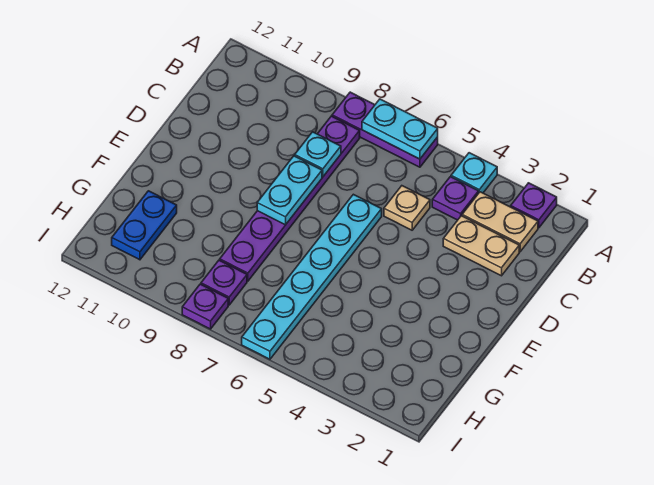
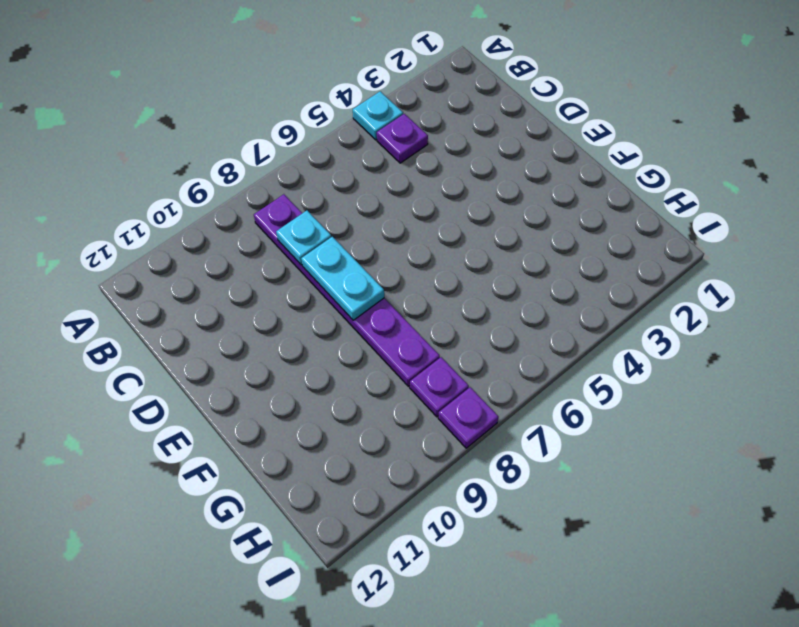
none -> purple plate A2 level 1
none -> purple plate A6:A8 level 1
none -> tan plate B2:B3 level 1

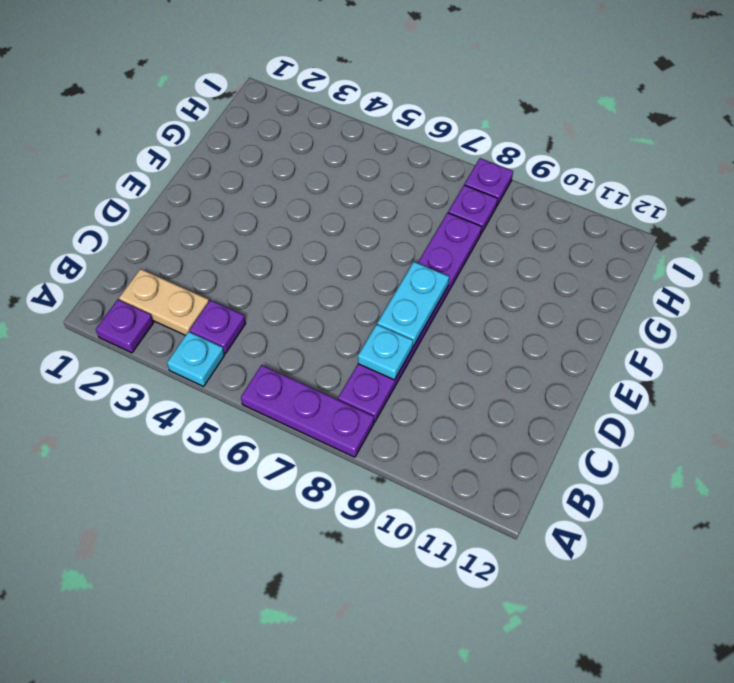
none -> tan plate C2:C3 level 1
none -> tan plate C5 level 1
none -> cyan plate D6:I6 level 1

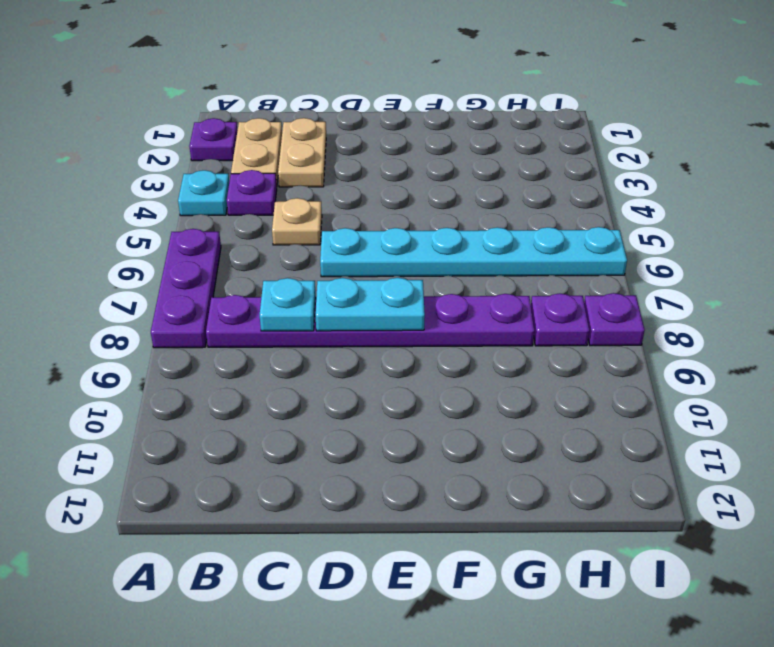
none -> blue plate G11:H11 level 1
none -> cyan plate A6:A7 level 2

